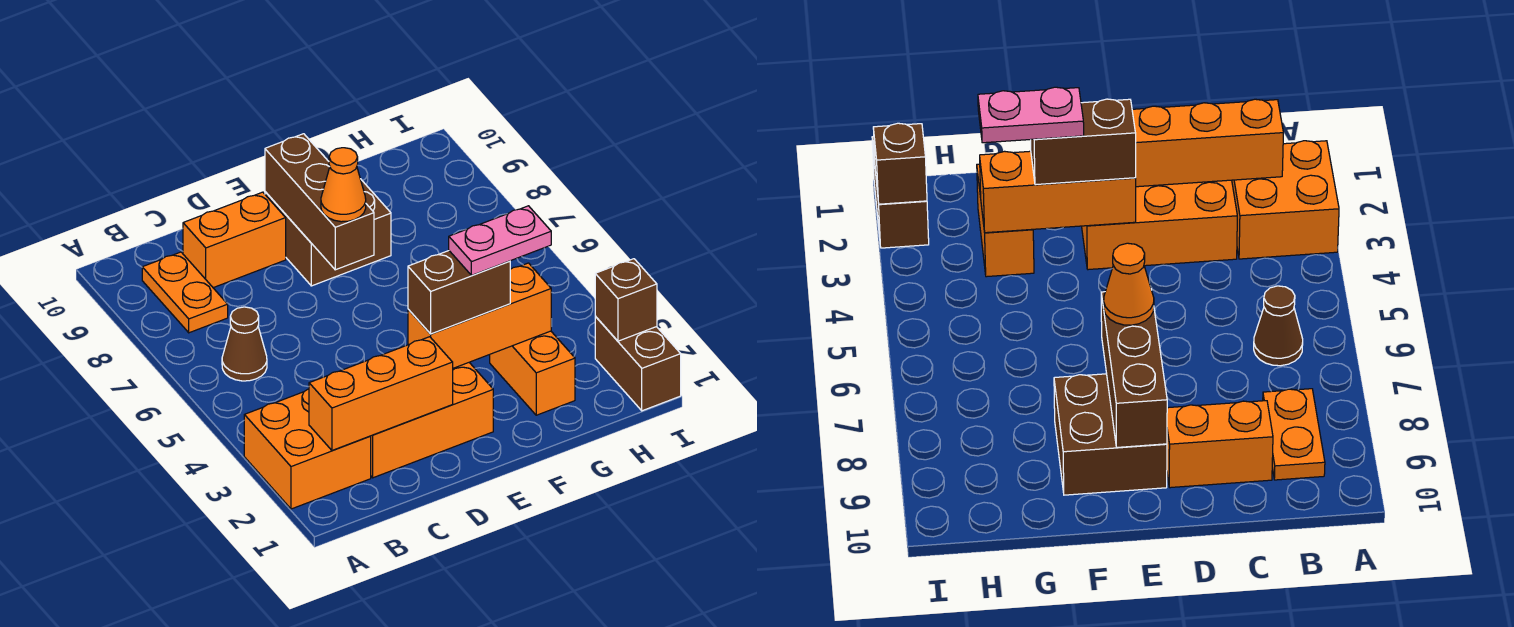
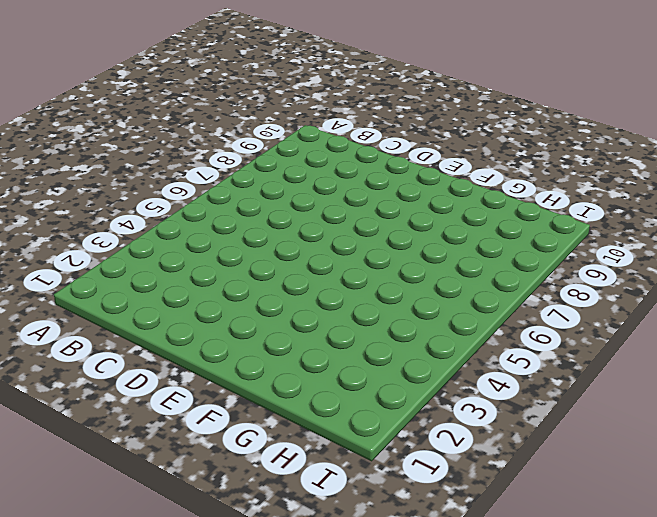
none -> orange brick A2:B3 level 1
none -> brown cone B6 level 1
none -> orange plate B8:B9 level 1

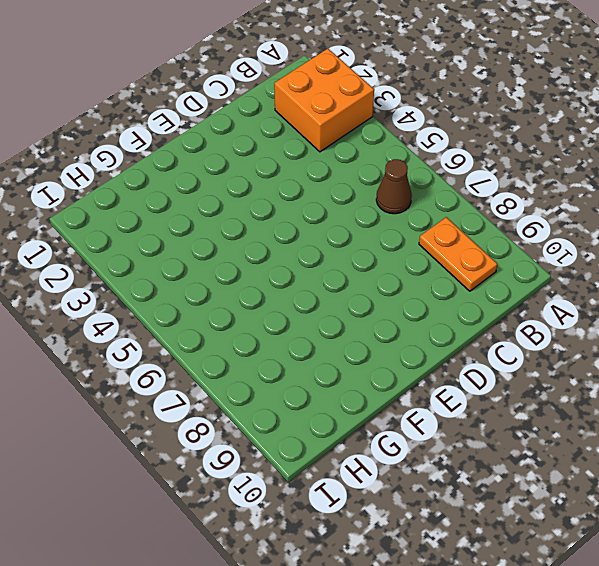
none -> orange brick C2:E3 level 1
none -> orange brick C9:D9 level 1
none -> brown brick E8:F9 level 1

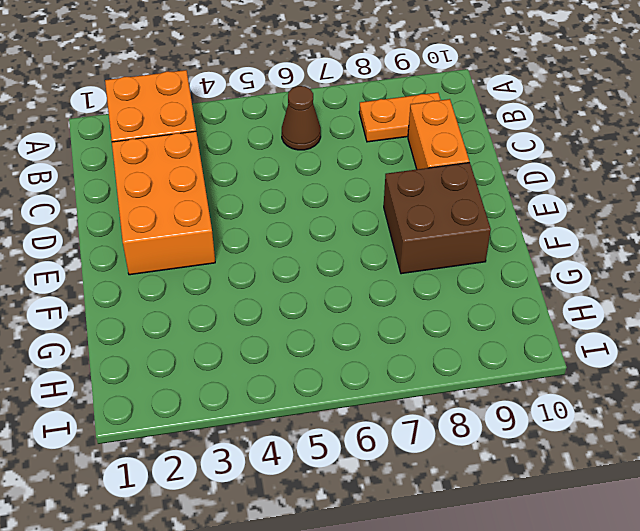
none -> orange brick G2:G3 level 1
none -> brown brick I1:I2 level 1
none -> orange brick B2:D2 level 2

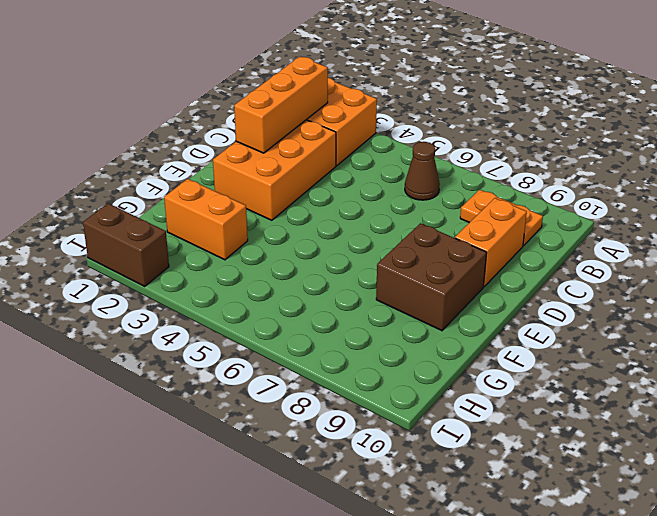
none -> orange brick E3:G3 level 2
none -> brown brick E7:E9 level 2
none -> brown brick I2 level 2

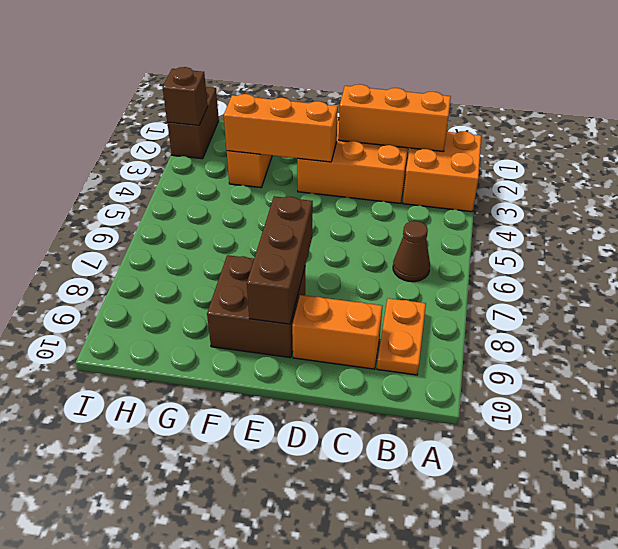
none -> brown brick E3:F3 level 3
none -> orange cone E7 level 3
none -> pink plate F3:G3 level 4

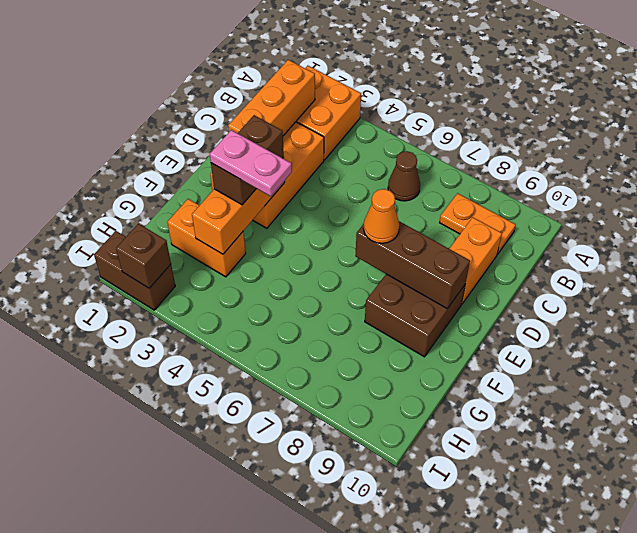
pink plate F3:F4 level 4 -> pink plate F3:G3 level 4

